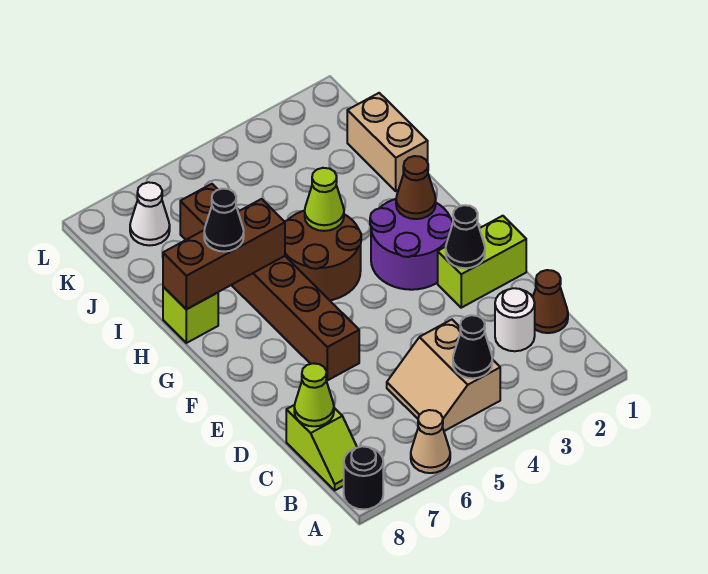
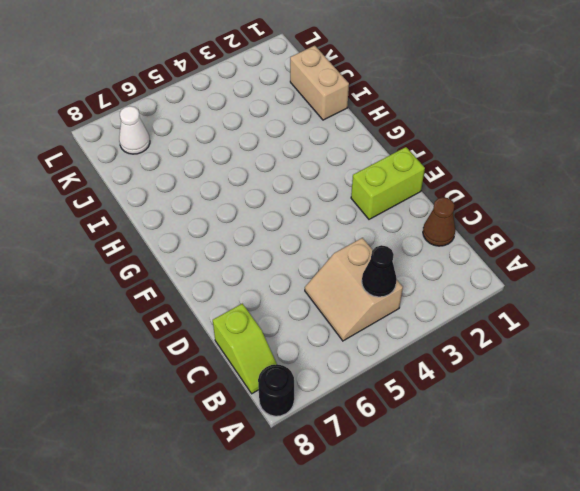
none -> tan cone A6 level 1
none -> white round brick C2 level 1
none -> brown brick E6:J6 level 1

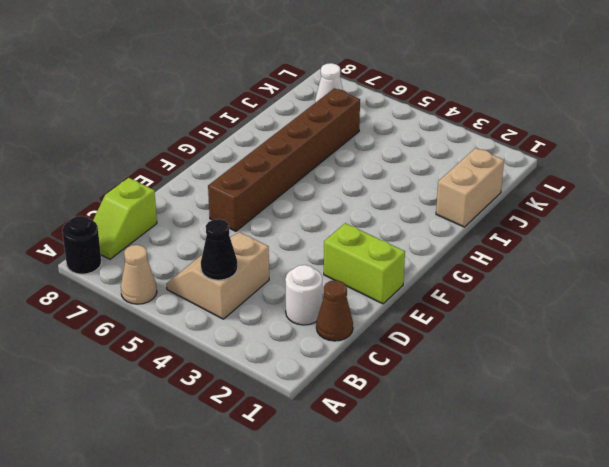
none -> purple round brick F2:G3 level 1
none -> brown round brick G4:H5 level 1
none -> lime brick H8 level 1

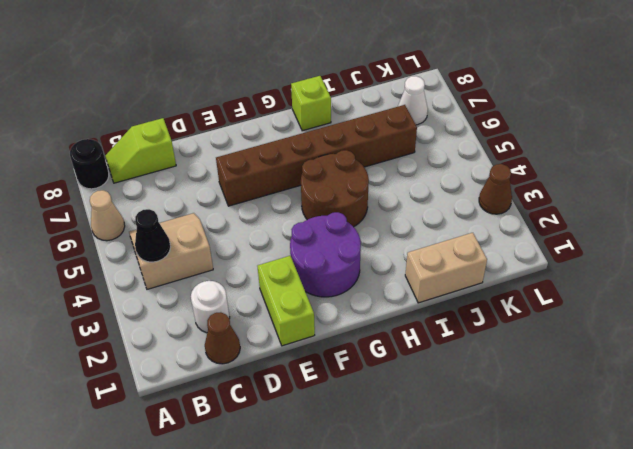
brown cone L3 level 1 -> brown cone G2 level 2
none -> lime cone C8 level 2
none -> black cone E2 level 2
none -> lime cone H4 level 2

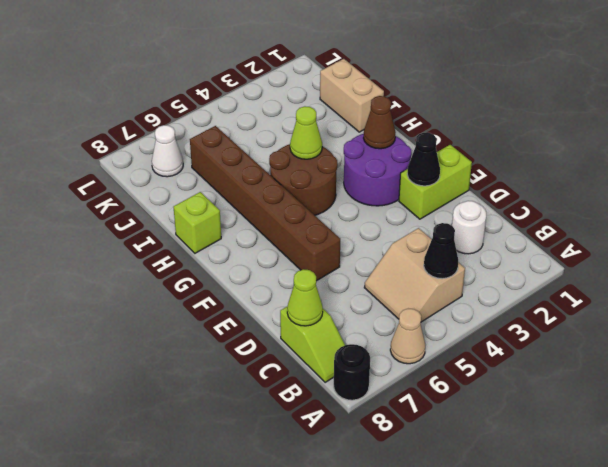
none -> brown cone C1 level 1
none -> brown brick H6:H8 level 2
none -> black cone H7 level 3

